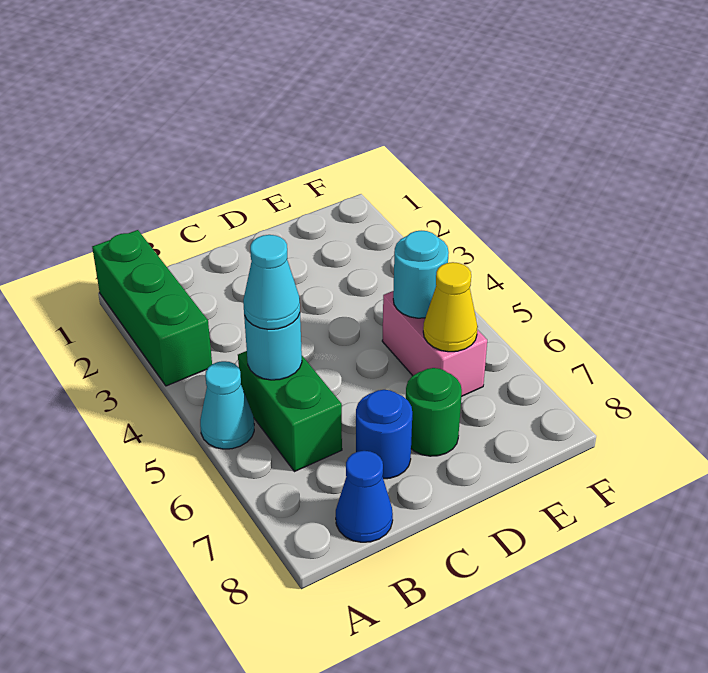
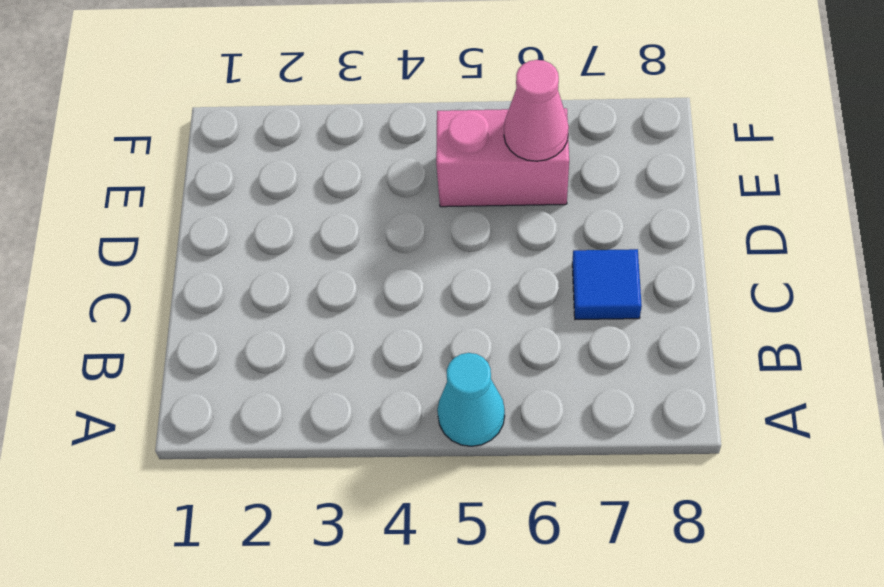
blue tile C7 level 1 -> blue round brick C7 level 1
pink cone E6 level 2 -> yellow cone E6 level 2
none -> green brick A1:A3 level 1
none -> green brick B5:B6 level 1

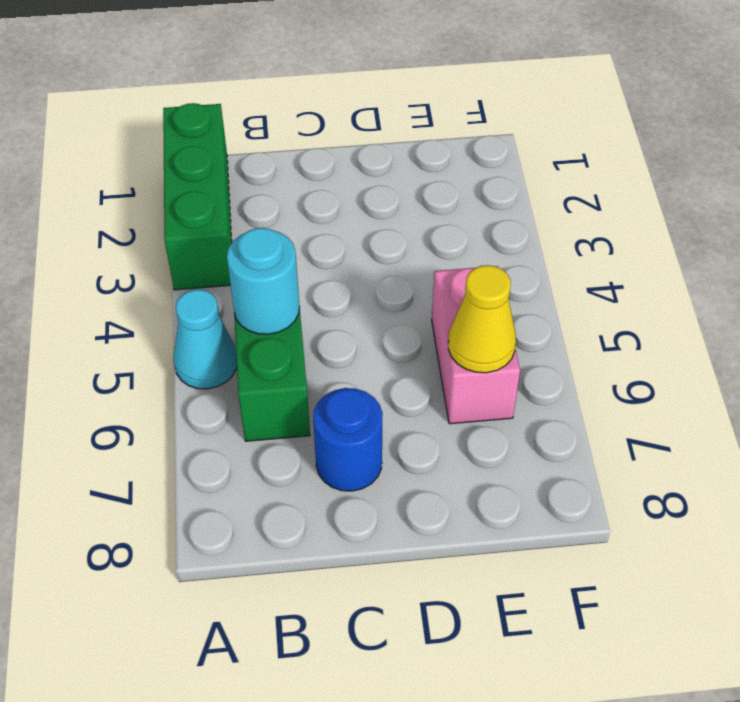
none -> blue cone B8 level 1
none -> green round brick D7 level 1

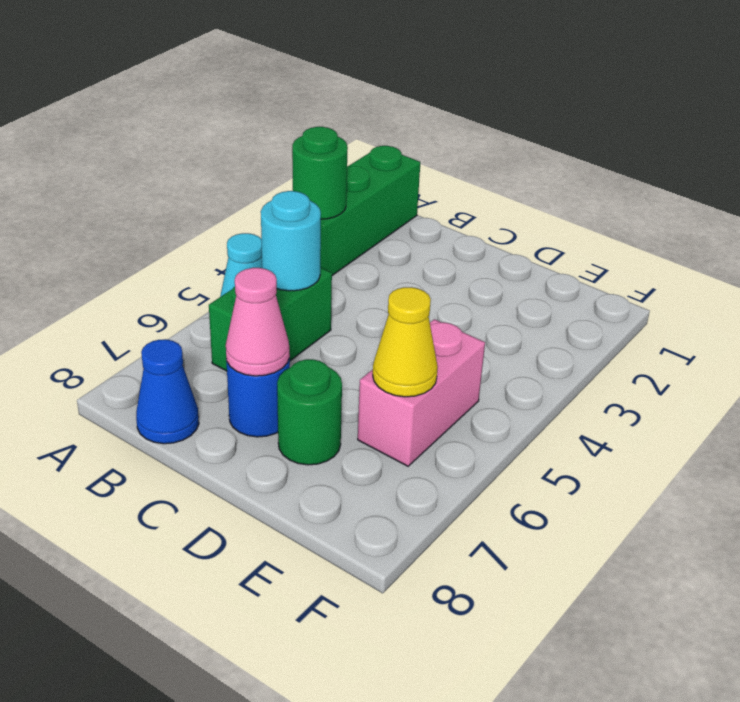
green round brick A3 level 2 -> none
pink cone C7 level 2 -> none
none -> cyan round brick E5 level 2
none -> cyan cone B5 level 3

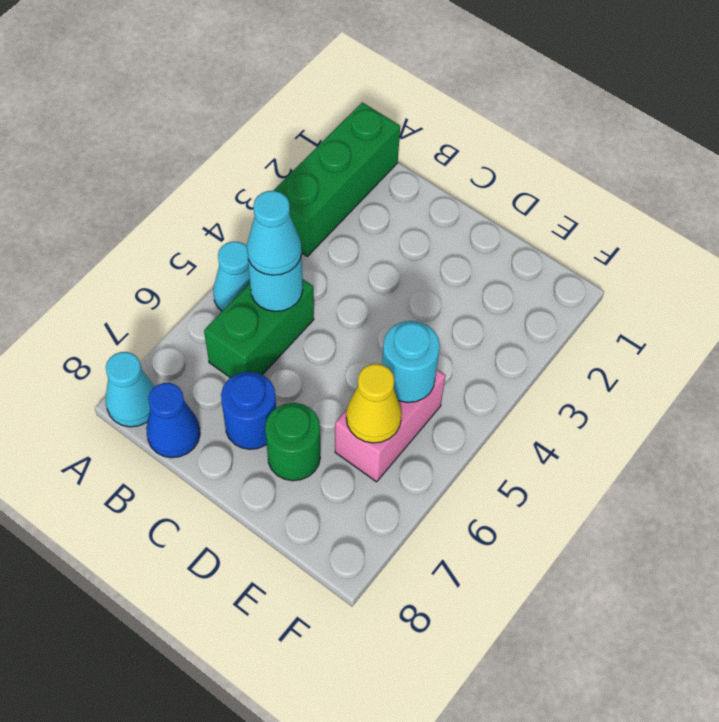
cyan cone A8 level 1 -> none

